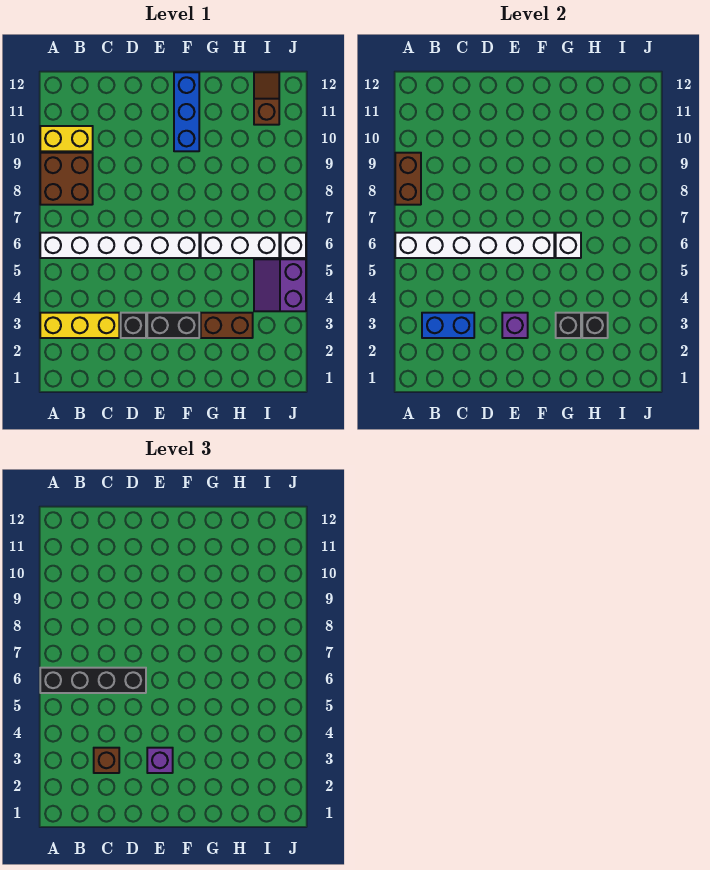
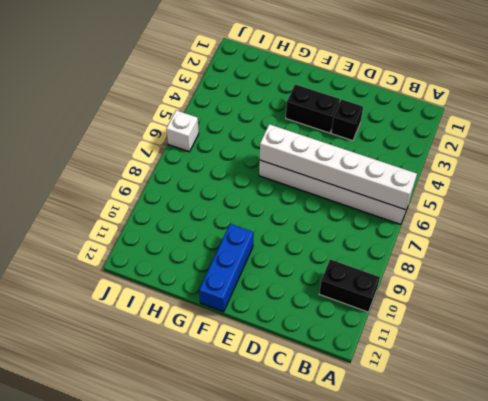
black brick A10:B10 level 1 -> yellow brick A10:B10 level 1
none -> yellow brick A3:C3 level 1
none -> brown brick A8:B9 level 1
none -> brown brick G3:H3 level 1

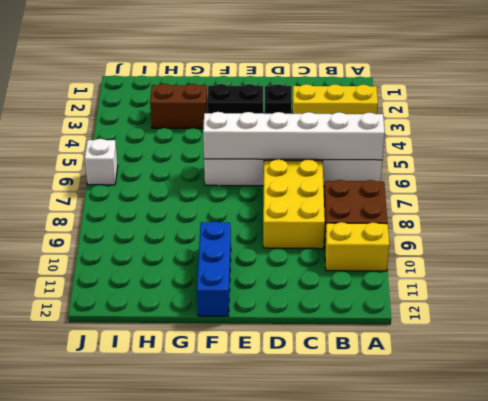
yellow brick C7:D9 level 1 -> none
none -> white brick G6:I6 level 1
none -> purple slope I4:J5 level 1 top J
none -> brown slope I11:I12 level 1 top 11

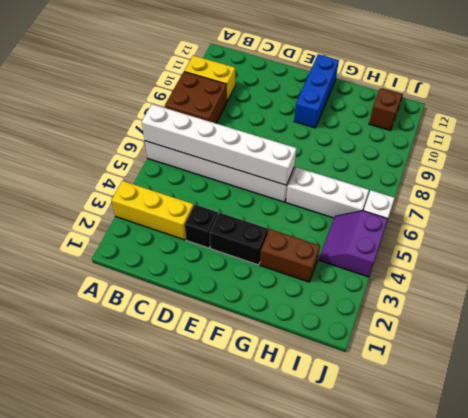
none -> brown brick A8:A9 level 2
none -> blue brick B3:C3 level 2
none -> purple brick E3 level 2

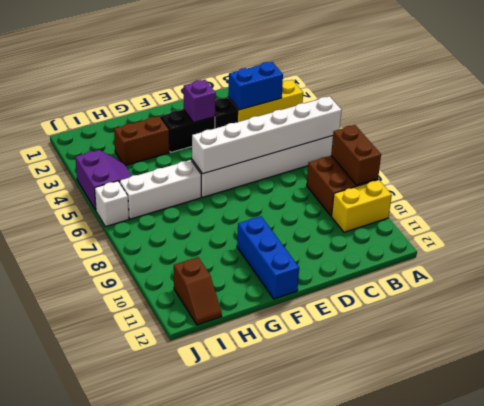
none -> black brick G3 level 2
none -> white brick G6 level 2
none -> black brick H3 level 2

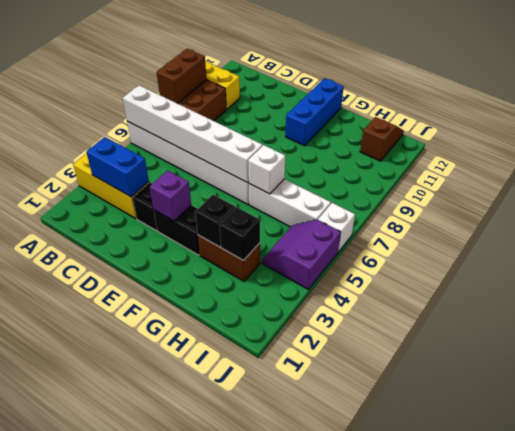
none -> black brick A6:D6 level 3
none -> brown brick C3 level 3
none -> purple brick E3 level 3

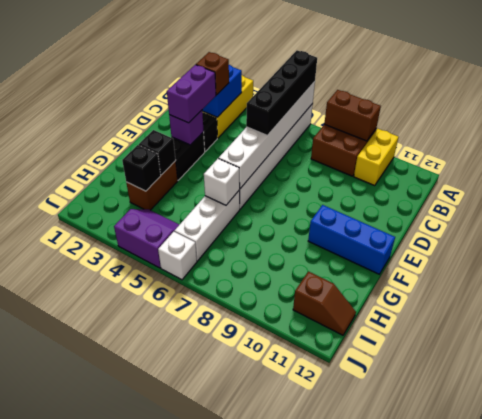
purple brick D3:E3 level 3 -> purple brick E3 level 3

